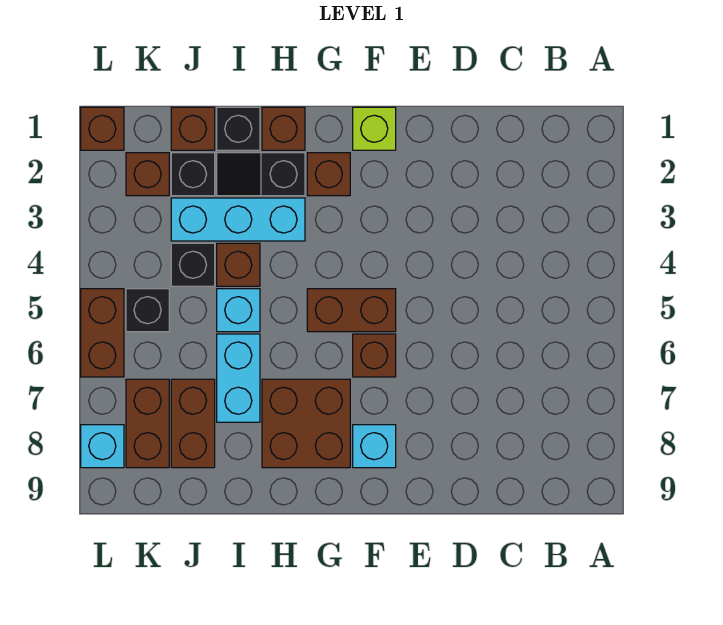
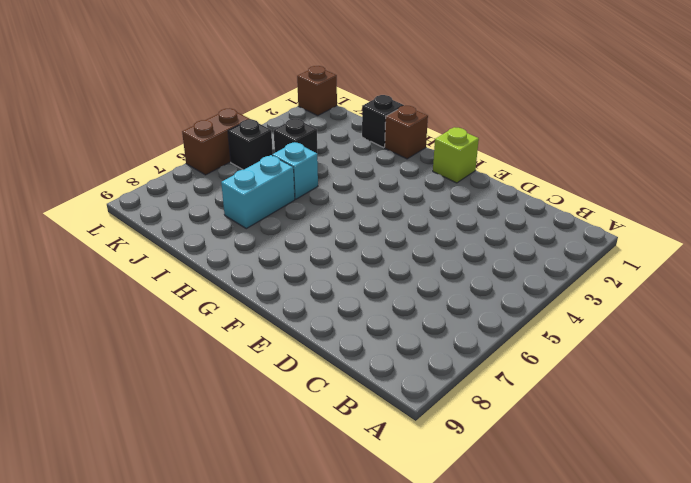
none -> brown brick F5:G5 level 1
none -> brown brick F6 level 1
none -> cyan brick F8 level 1

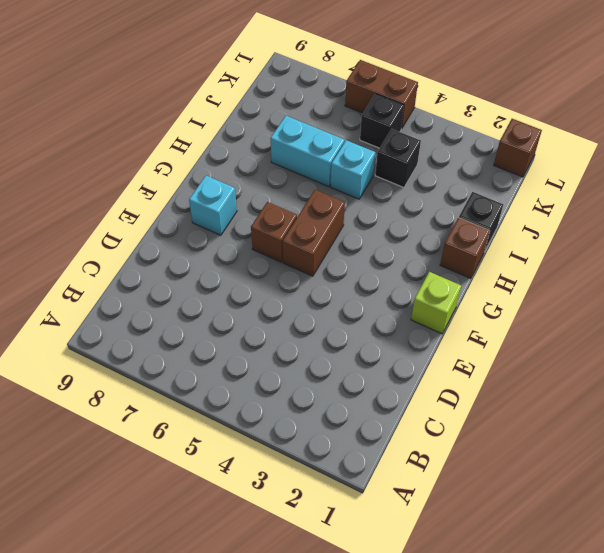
none -> brown brick G2 level 1
none -> brown brick G7:H8 level 1
none -> black slope H2:I2 level 1 top H

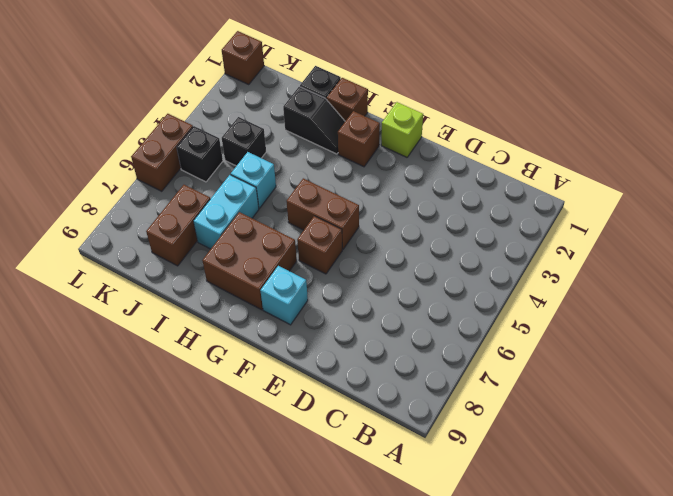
black slope H2:I2 level 1 top I -> black slope H2:I2 level 1 top H
none -> cyan brick H3:J3 level 1
none -> brown brick I4 level 1
none -> brown brick J1 level 1

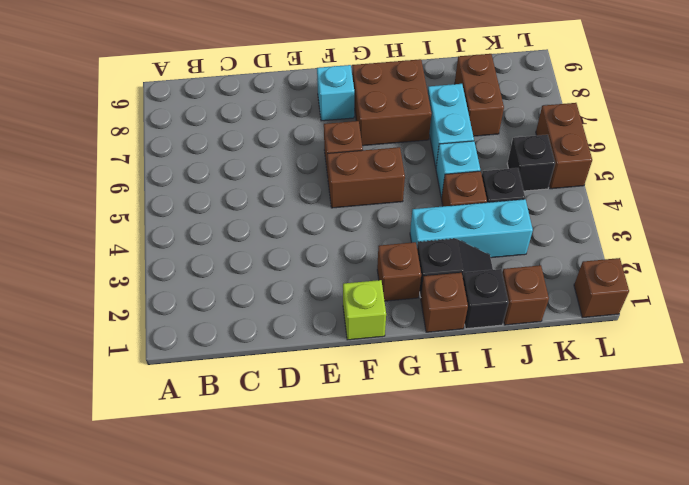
none -> black brick J2 level 1
none -> brown brick K2 level 1
none -> brown brick K7:K8 level 1

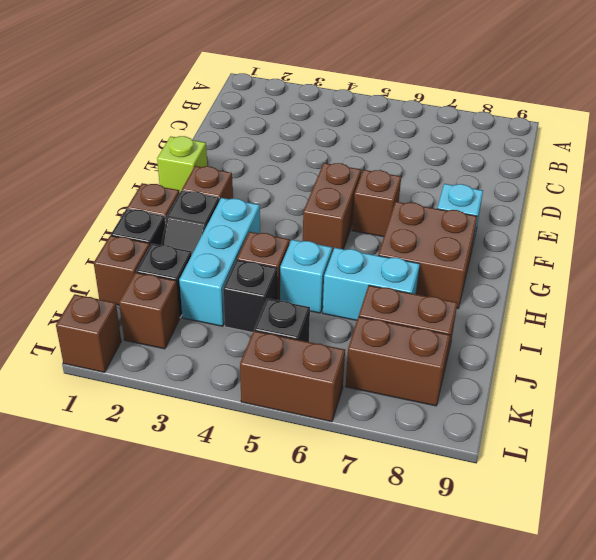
none -> cyan brick L8 level 1

